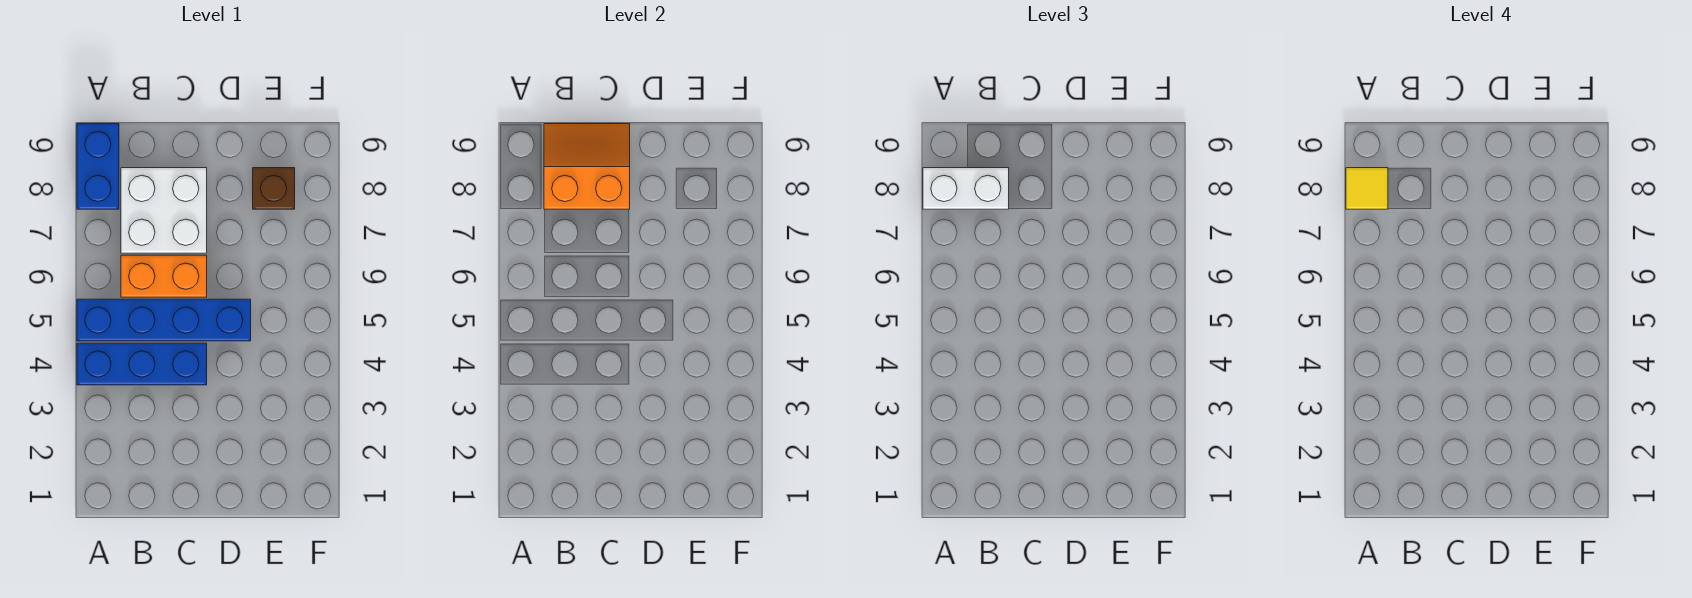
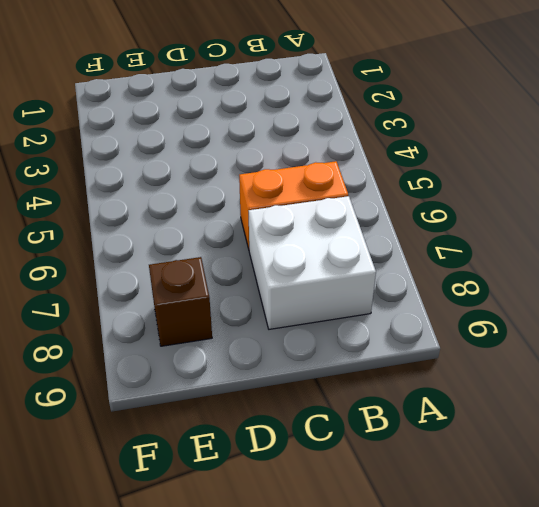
none -> blue brick A4:C4 level 1
none -> blue brick A5:D5 level 1

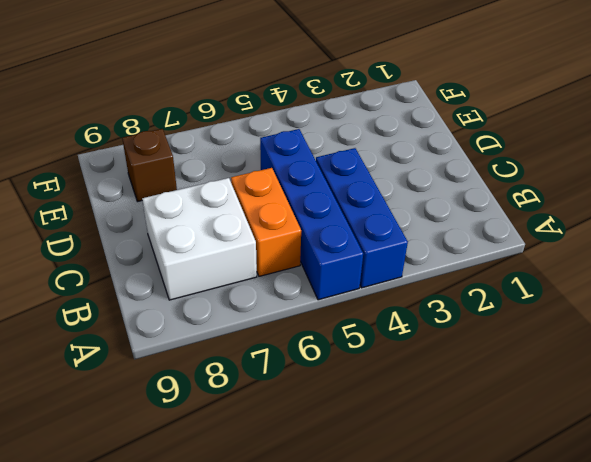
none -> blue brick A8:A9 level 1
none -> orange slope B8:C9 level 2 top 8

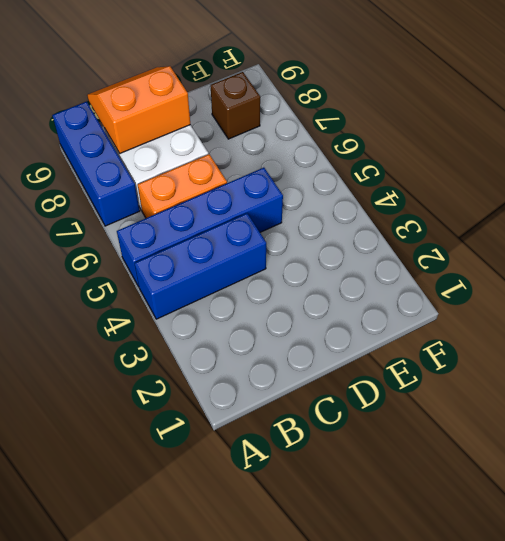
blue brick A7:A9 level 1 -> blue brick A8:A9 level 1
none -> white brick A8:B8 level 3
none -> yellow tile A8 level 4

